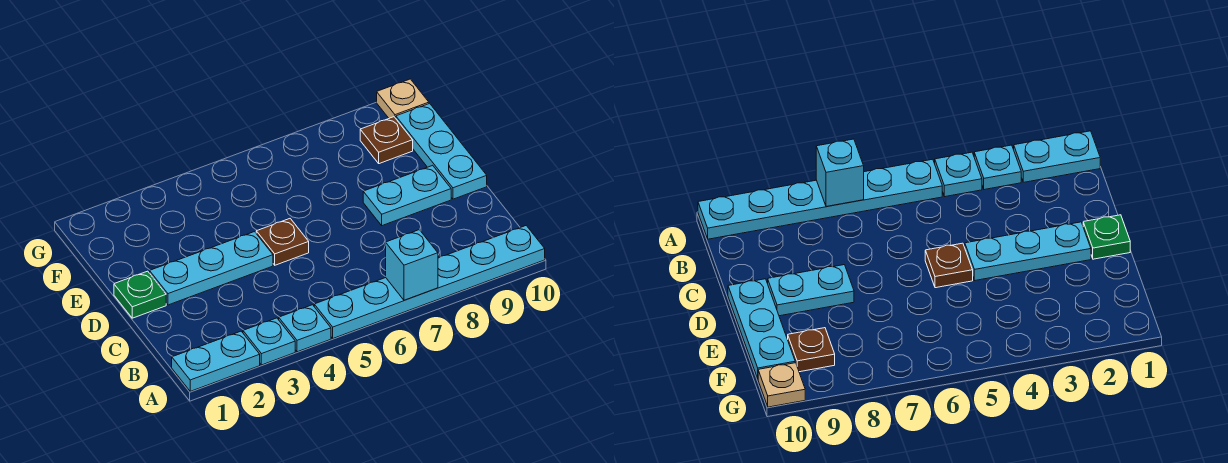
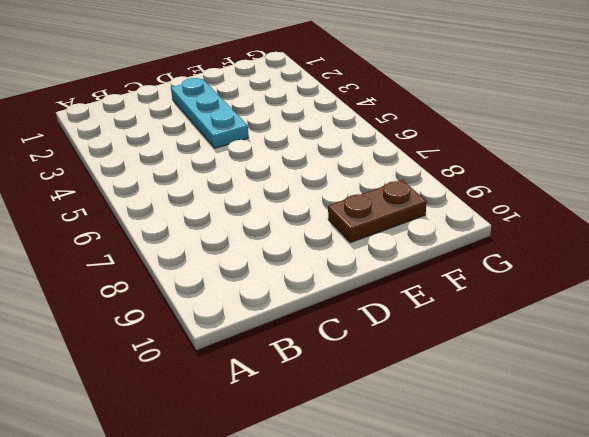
brown plate E9:F9 level 1 -> brown plate F9 level 1
none -> cyan plate A1:A2 level 1
none -> cyan plate A3 level 1
none -> cyan plate A4 level 1

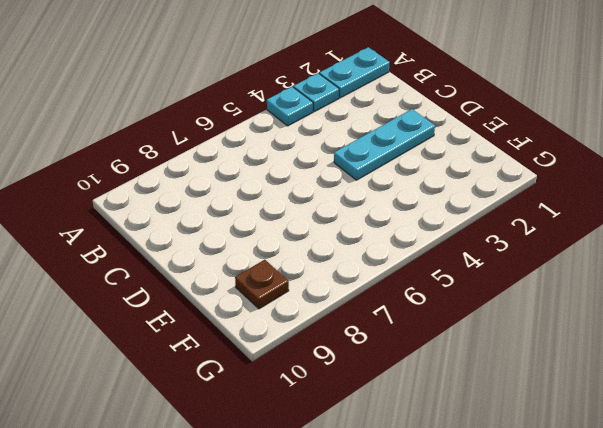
none -> cyan plate A5:A10 level 1
none -> green plate D1 level 1
none -> brown plate D5 level 1

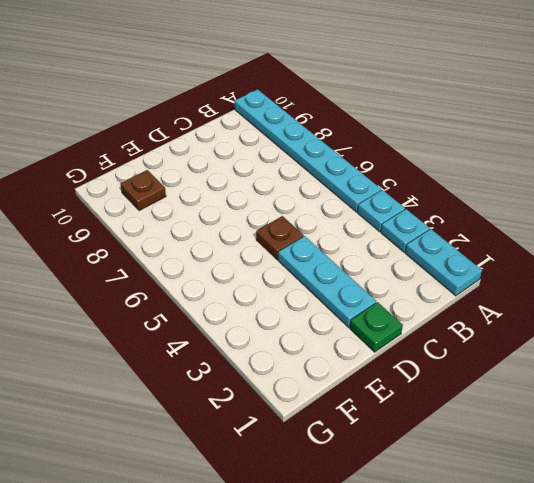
none -> cyan plate D8:D9 level 1
none -> cyan plate D10:F10 level 1
none -> tan plate G10 level 1

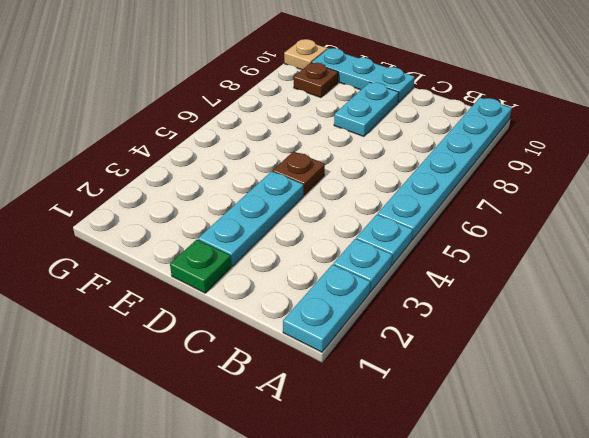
none -> cyan brick A7 level 2

